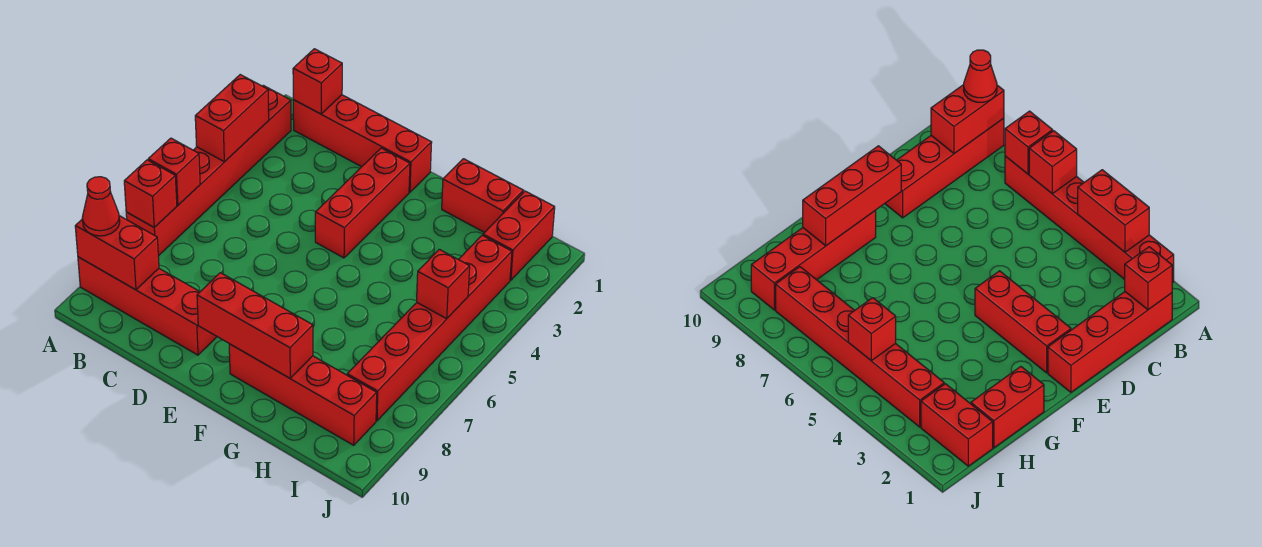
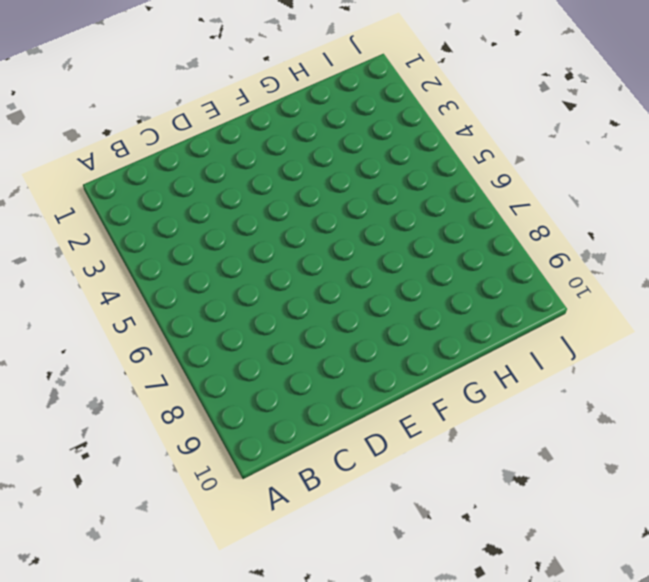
none -> red brick A2:A7 level 1
none -> red brick A9:D9 level 1
none -> red brick B1:E1 level 1

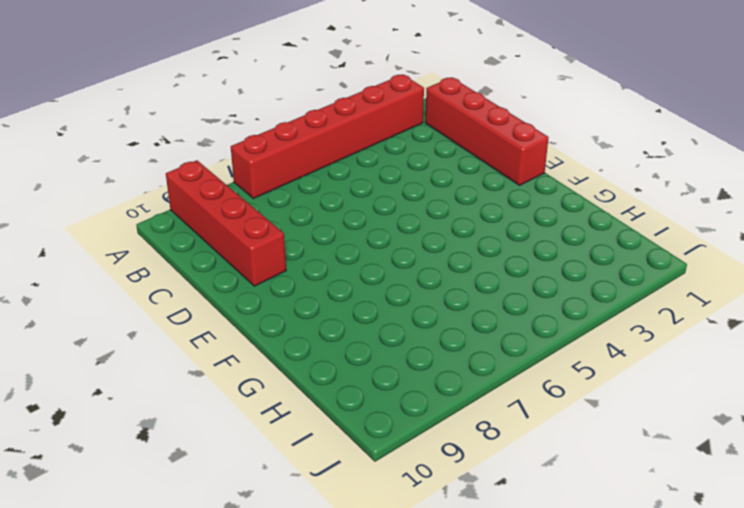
none -> red brick E2:E4 level 1
none -> red brick F9:I9 level 1
none -> red brick G1:H1 level 1

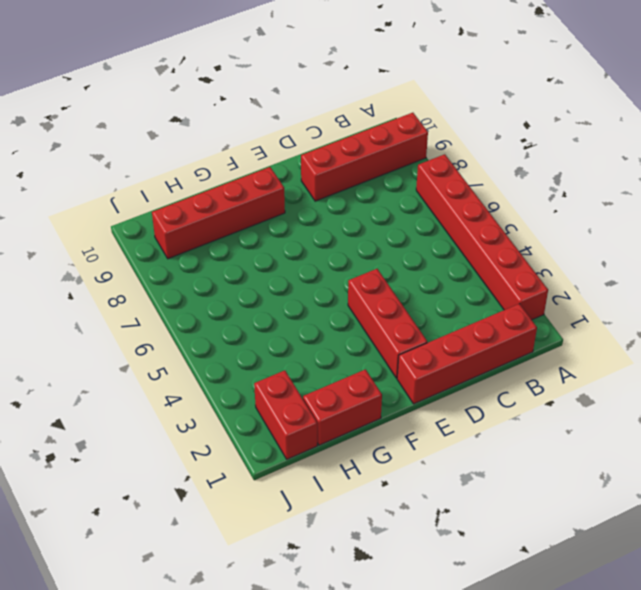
none -> red brick I3:I8 level 1
none -> red brick A3:A4 level 2
none -> red brick A6 level 2

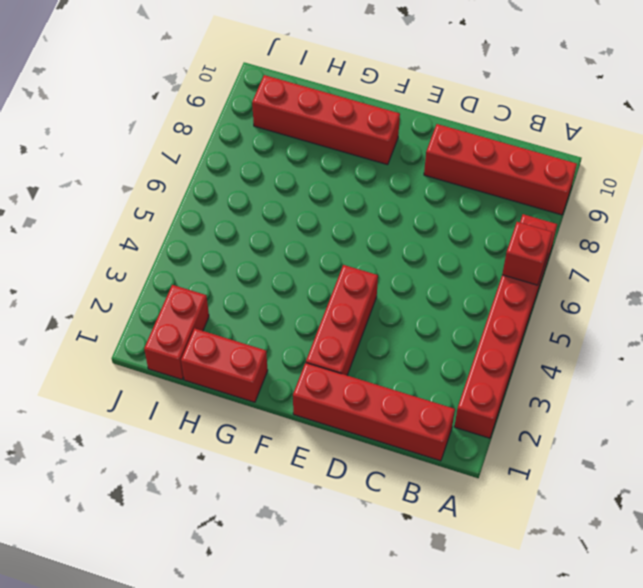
none -> red brick I3:I8 level 1
none -> red brick A3:A4 level 2
none -> red brick A7 level 2

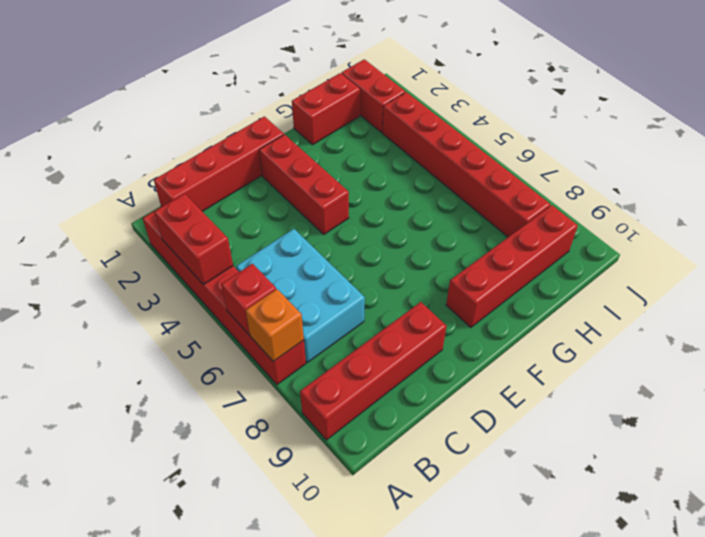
orange brick A7 level 2 -> red brick A7 level 2
cyan brick B5:C7 level 1 -> none
none -> red brick A9:B9 level 2
none -> red brick B1 level 2
none -> red brick E9:G9 level 2

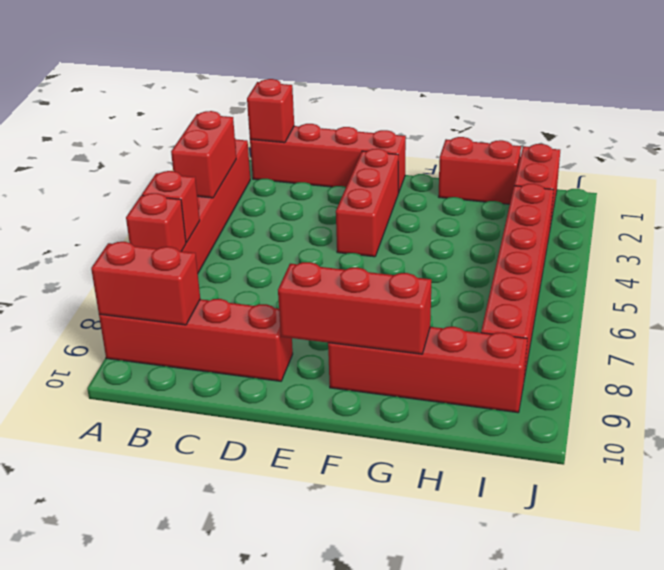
none -> red brick I5 level 2
none -> red cone A9 level 3

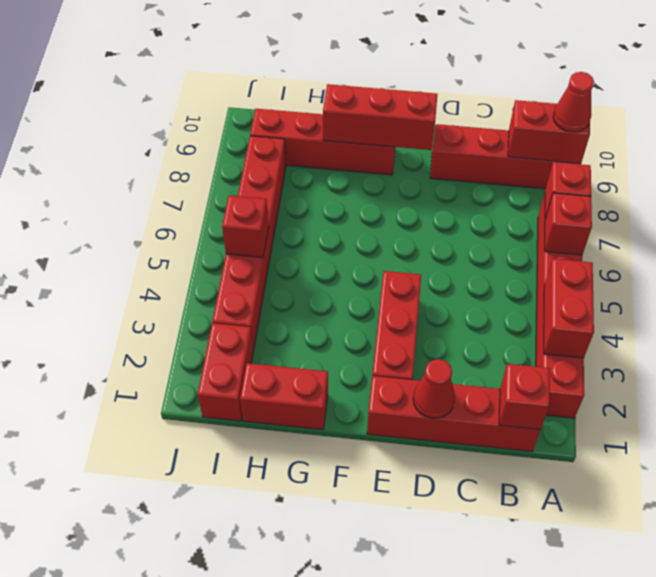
red cone D1 level 2 -> none

